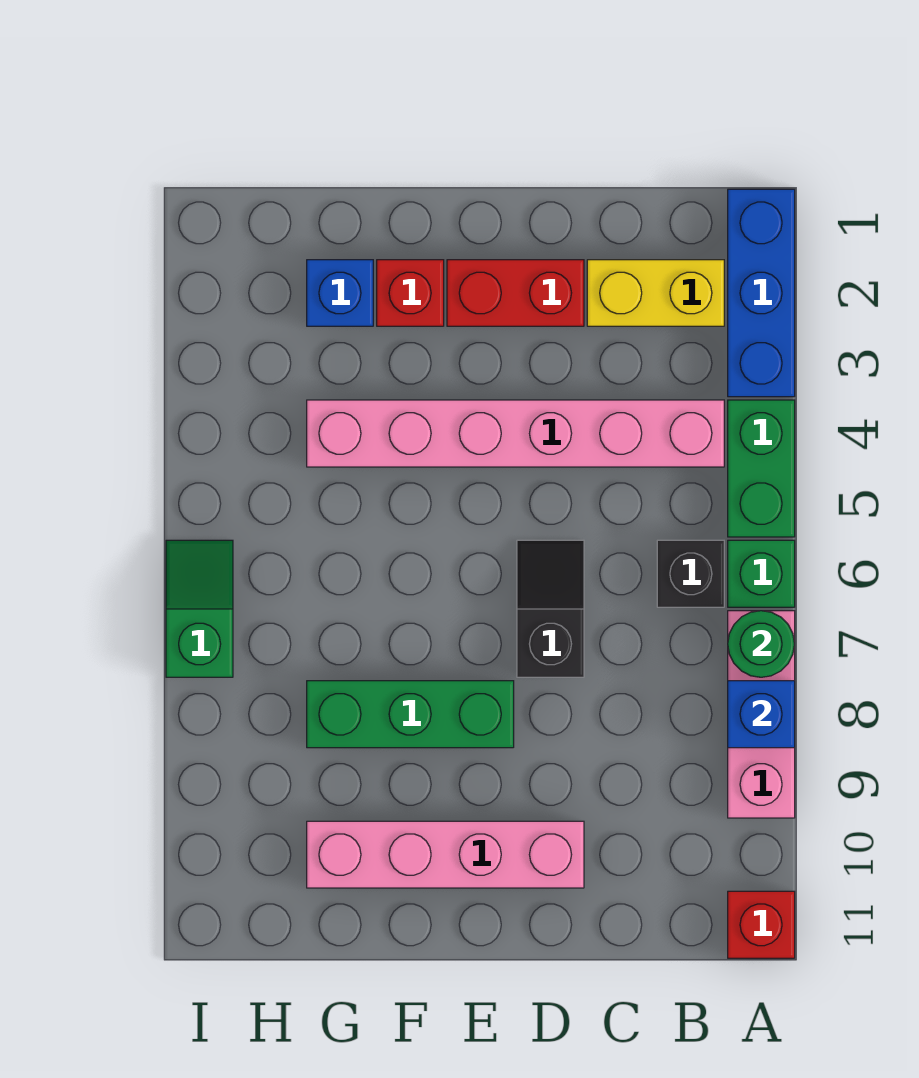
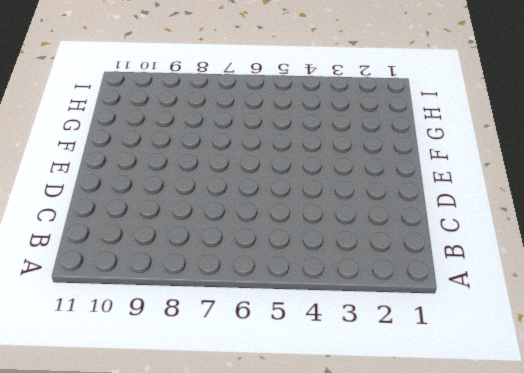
none -> blue brick A1:A3 level 1
none -> green brick A4:A5 level 1
none -> green brick A6 level 1

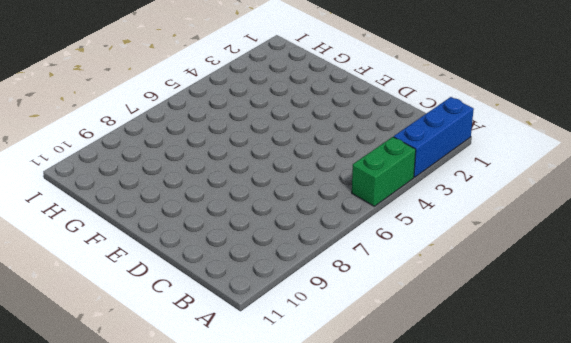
none -> green brick A6 level 1
none -> pink brick A7:A9 level 1
none -> red brick A11 level 1

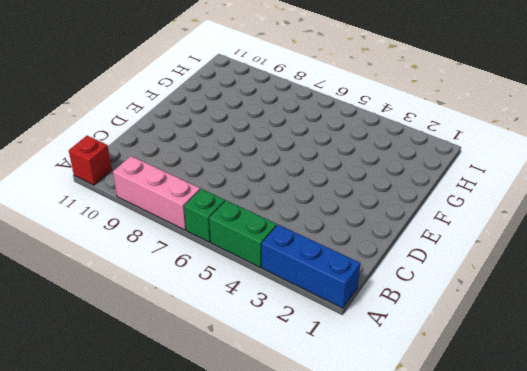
none -> yellow brick B2:C2 level 1
none -> pink brick B4:G4 level 1
none -> black brick B6 level 1

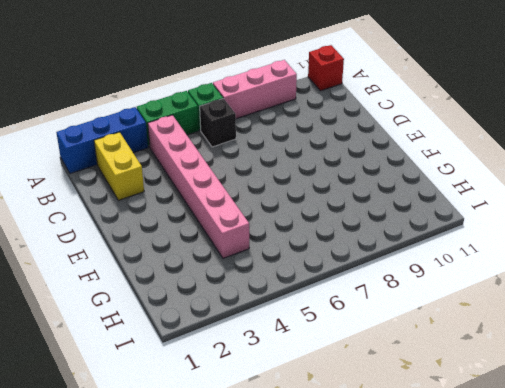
none -> red brick D2:E2 level 1
none -> black slope D6:D7 level 1 top 7
none -> pink brick D10:G10 level 1

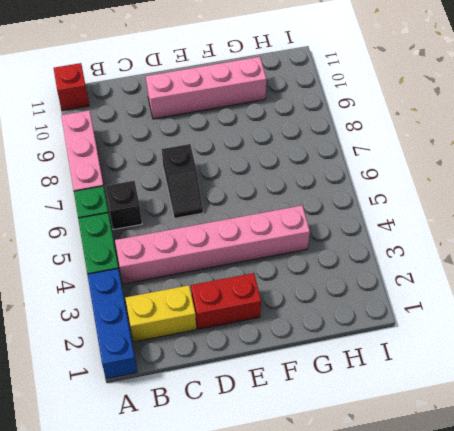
none -> green brick E8:G8 level 1
none -> red brick F2 level 1
none -> blue brick G2 level 1

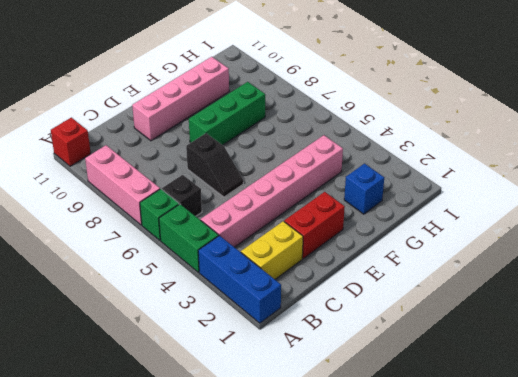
none -> red brick F2 level 1
none -> green slope I6:I7 level 1 top 7
none -> green round brick A7 level 2

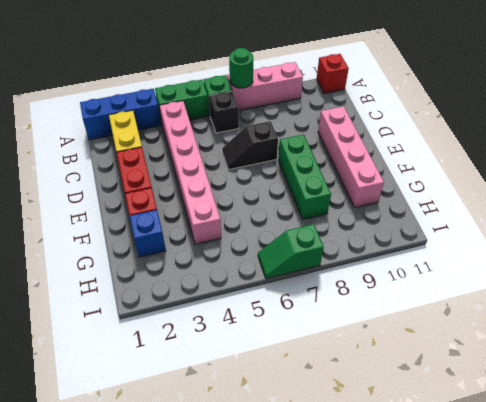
none -> blue brick A8 level 2

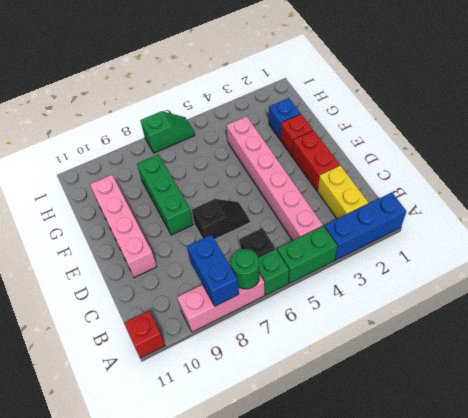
blue brick A8:B8 level 2 -> blue brick A8 level 2

